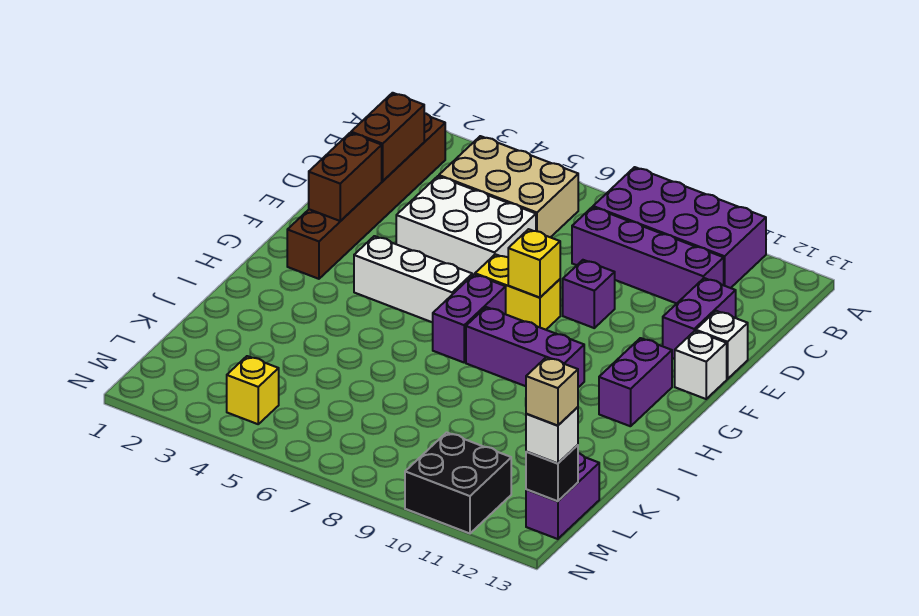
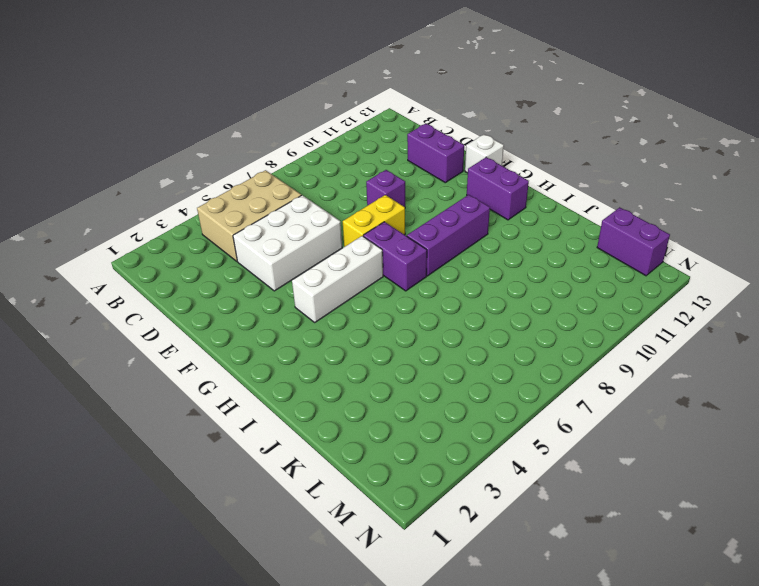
none -> purple brick A8:B11 level 1
none -> brown brick B2:G2 level 1
none -> purple brick C8:C11 level 1

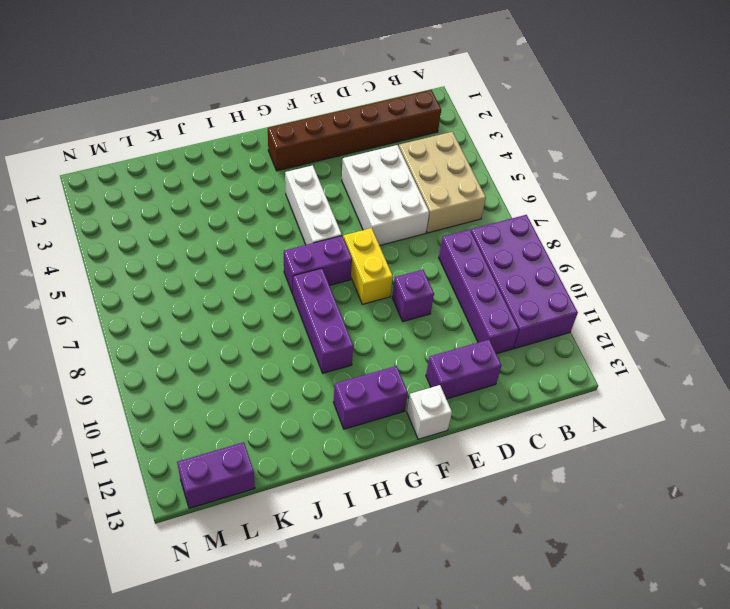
none -> white brick E13 level 1
none -> yellow brick M4 level 1
none -> black brick M10:N11 level 1

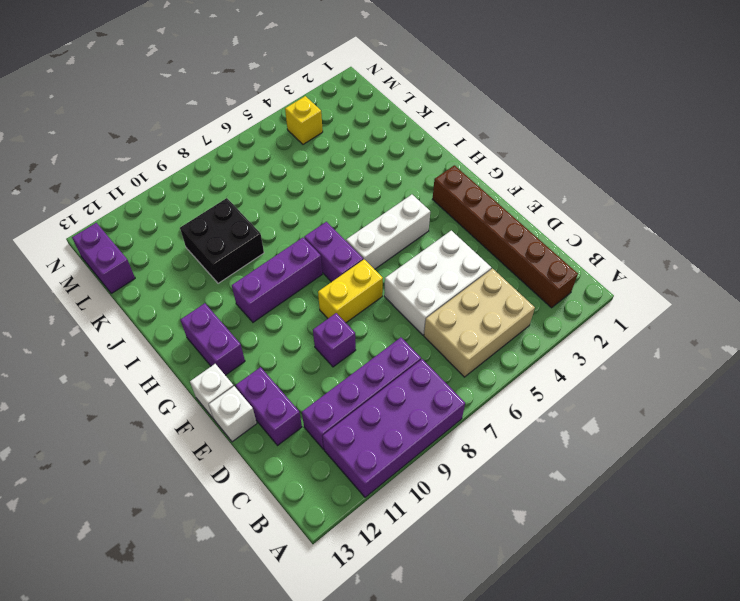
black brick J9:K10 level 1 -> black brick M10:N11 level 1
none -> brown brick C2:D2 level 2
none -> brown brick E2:F2 level 2
none -> yellow brick F8 level 2

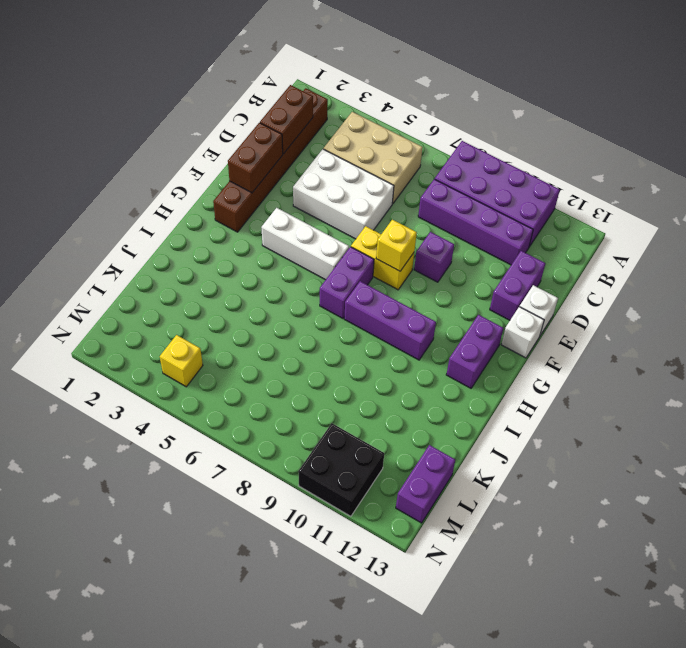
none -> black brick M13 level 2
none -> white brick M13 level 3
none -> tan brick M13 level 4

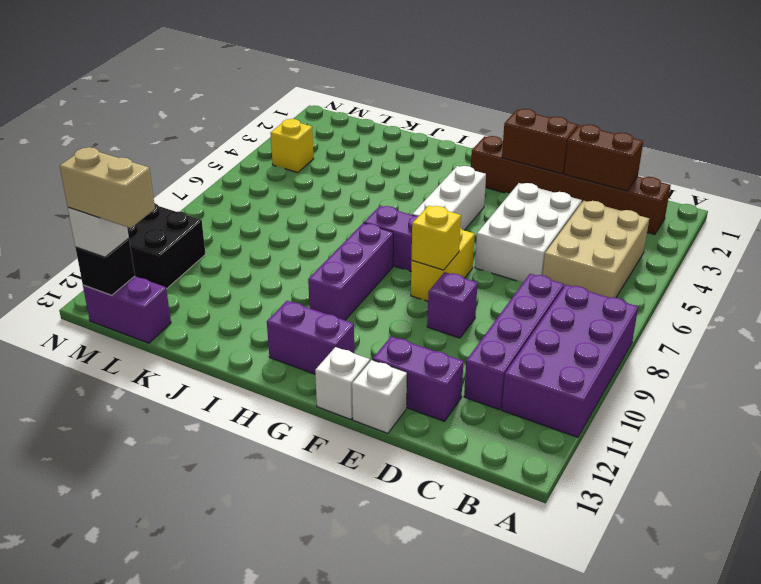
tan brick L13:M13 level 4 -> tan brick M13 level 4

